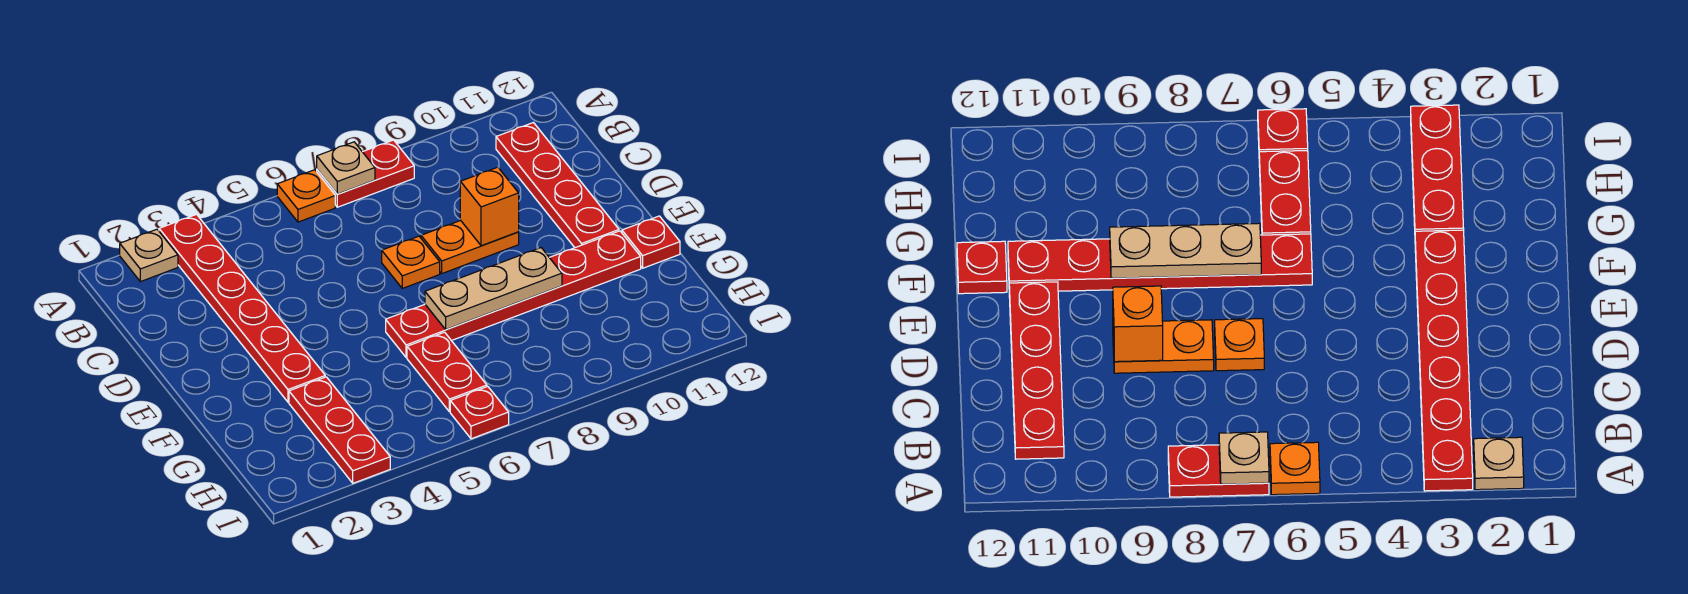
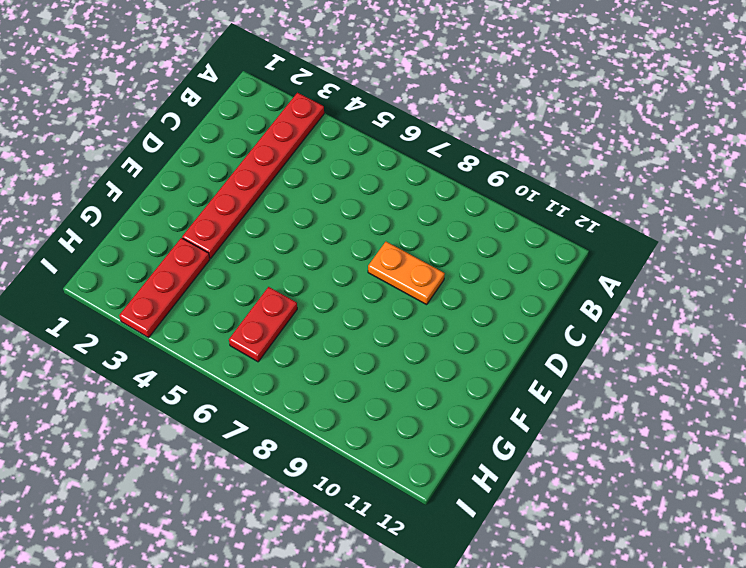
none -> tan plate A2 level 1
none -> orange plate A6 level 1
none -> red plate A7:A8 level 1

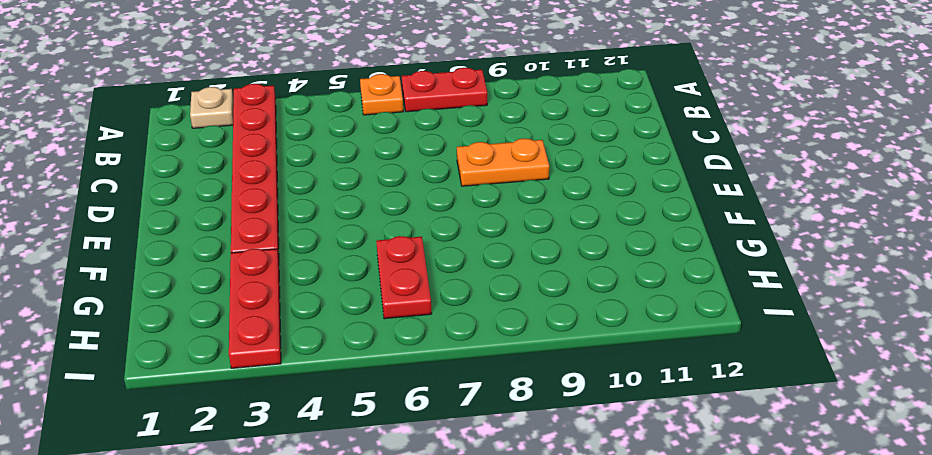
none -> red plate B11:E11 level 1
none -> orange plate D7 level 1
none -> red plate F6:F11 level 1

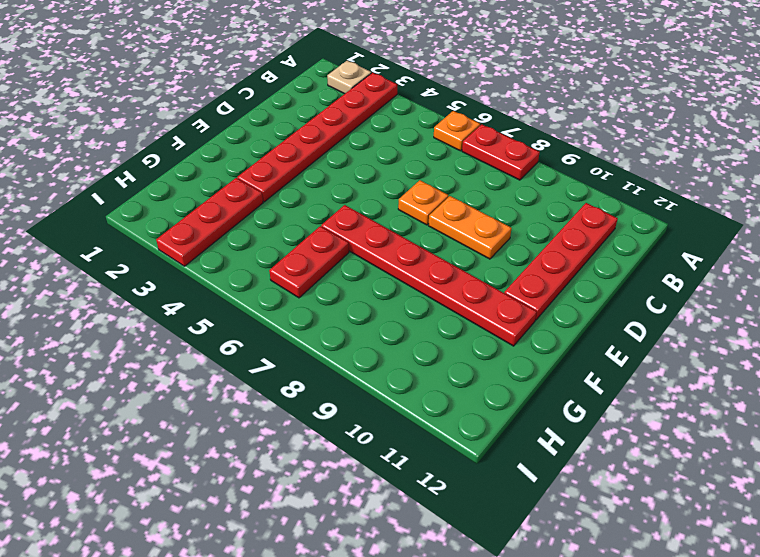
none -> red plate F12 level 1
none -> red plate I6 level 1
none -> tan plate A7 level 2

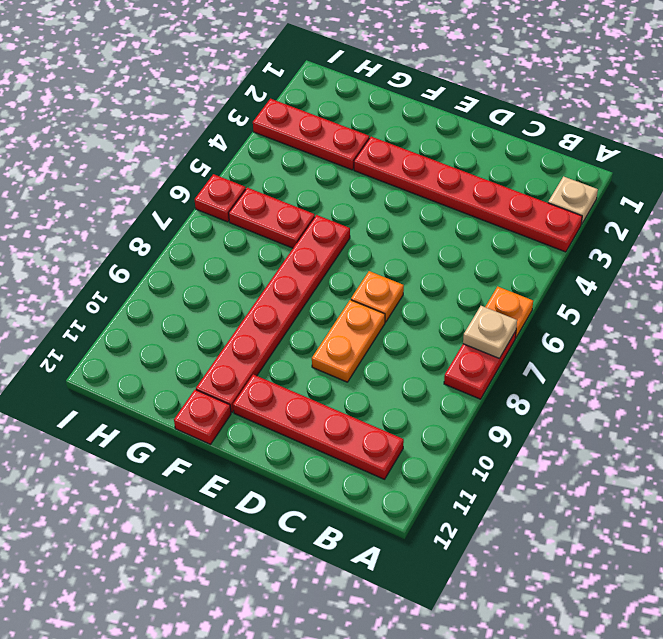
none -> orange brick D9 level 2
none -> tan plate F7:F9 level 2

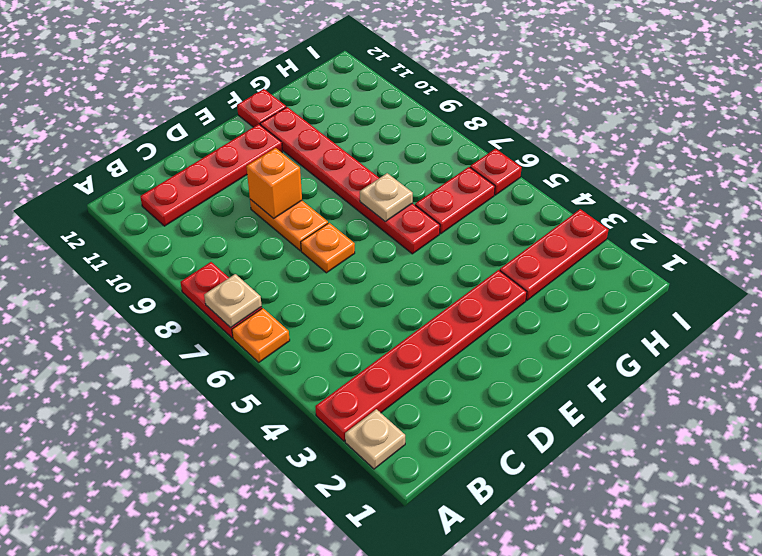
tan plate F7 level 2 -> tan plate F7:F9 level 2

